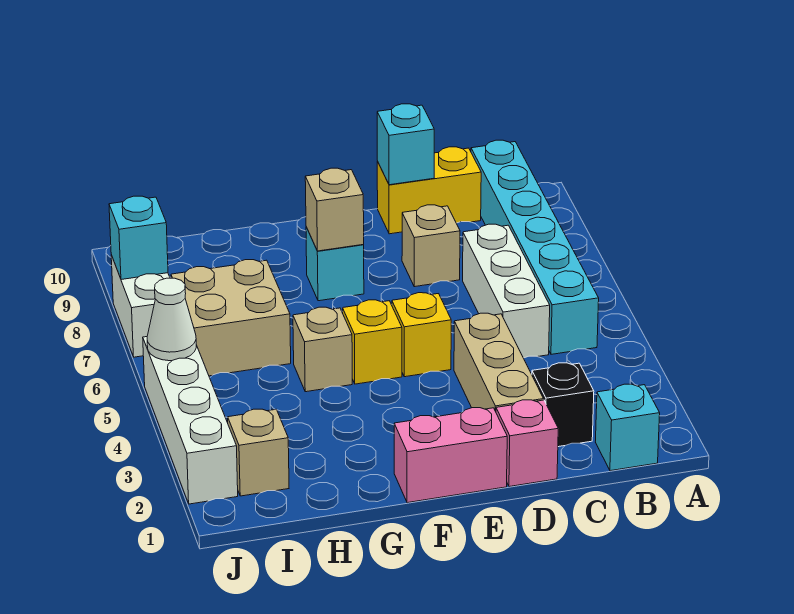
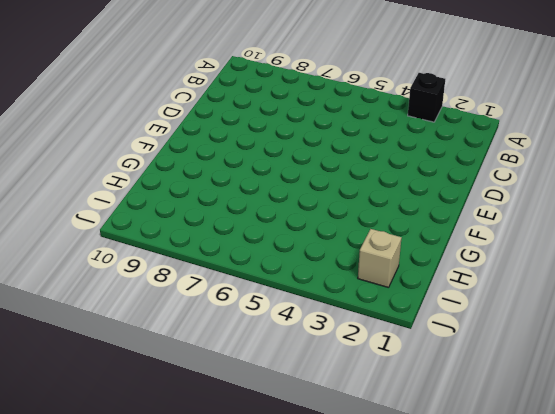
black brick A3 level 1 -> black brick C2 level 1
none -> cyan brick B1 level 1
none -> cyan brick B5:B10 level 1
none -> white brick C5:C7 level 1

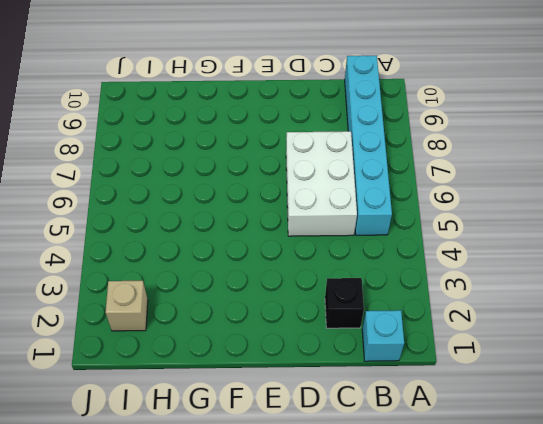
white brick C5:D7 level 1 -> white brick C5:C7 level 1
none -> yellow brick C10:D10 level 1
none -> pink brick D1 level 1
none -> tan brick D2:D4 level 1

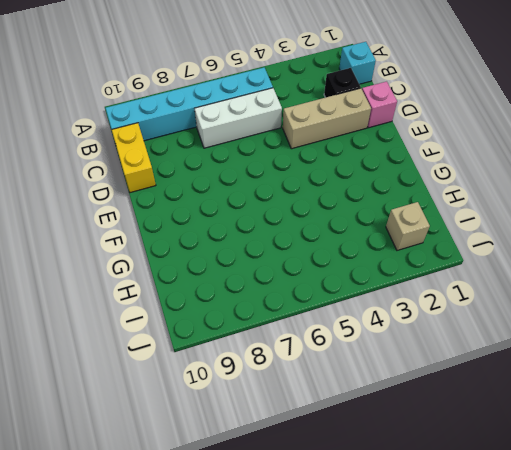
none -> tan brick D8 level 1
none -> pink brick E1:F1 level 1
none -> yellow brick E5 level 1

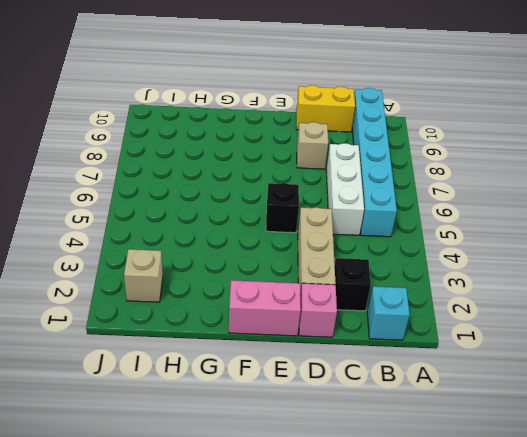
black brick E5 level 1 -> yellow brick E5 level 1
none -> yellow brick F5 level 1
none -> cyan brick F8 level 1
none -> tan brick G5 level 1

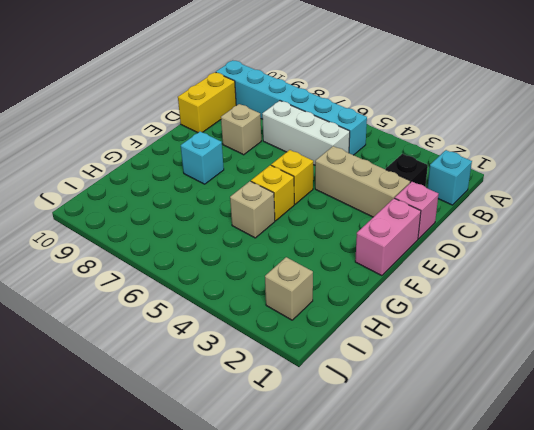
none -> tan brick H6:I7 level 1
none -> white brick J2:J5 level 1
none -> white brick J7:J8 level 1

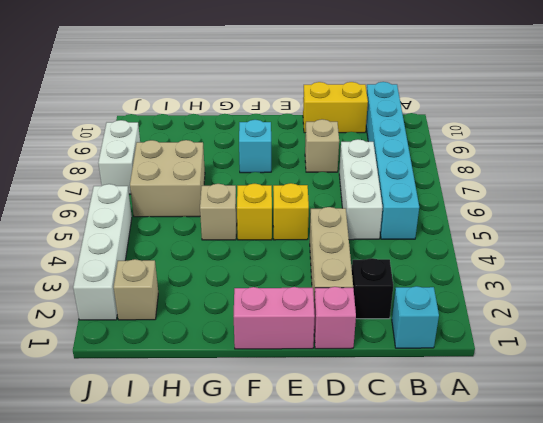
none -> cyan brick D10 level 2
none -> tan brick F8 level 2
none -> white cone J5 level 2

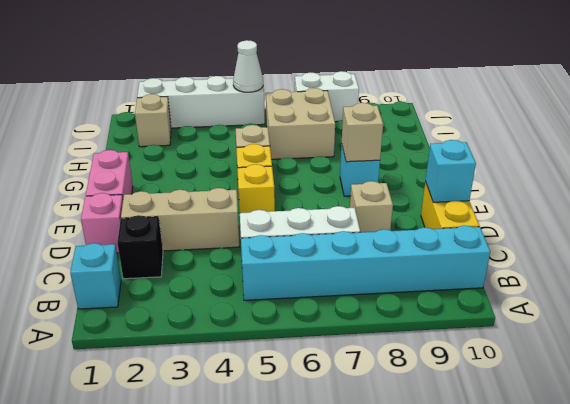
none -> cyan brick J8 level 2

